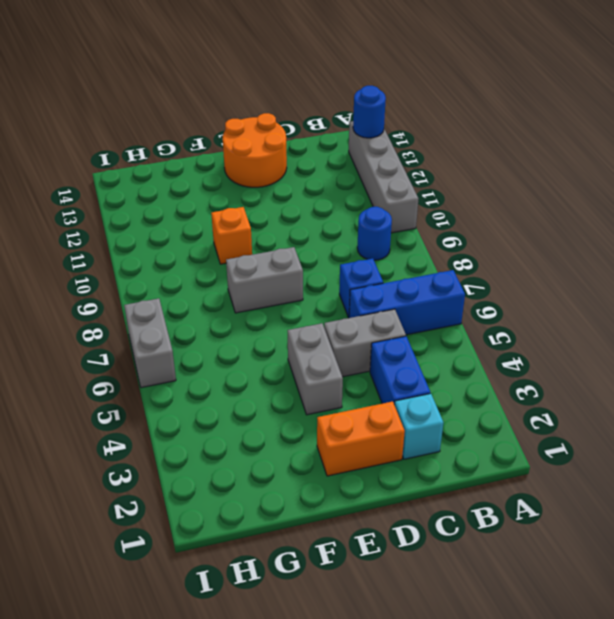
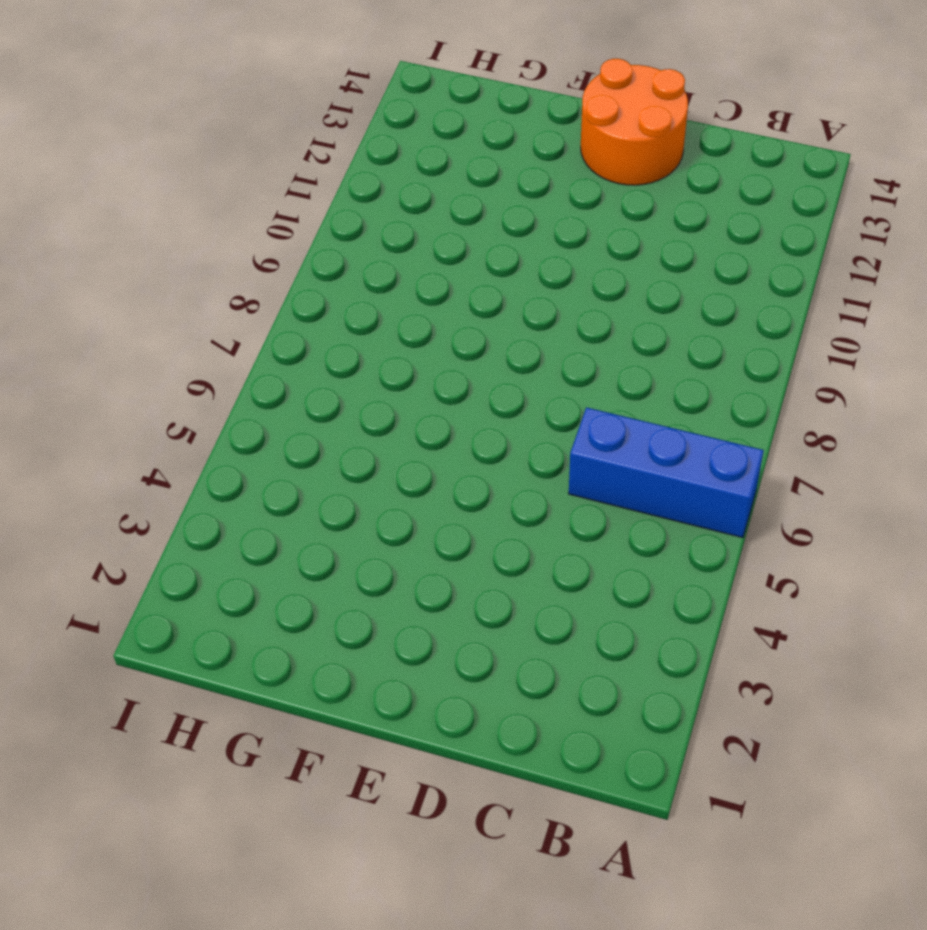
none -> grey brick A10:A13 level 1
none -> blue round brick B9 level 1
none -> cyan brick C2 level 1

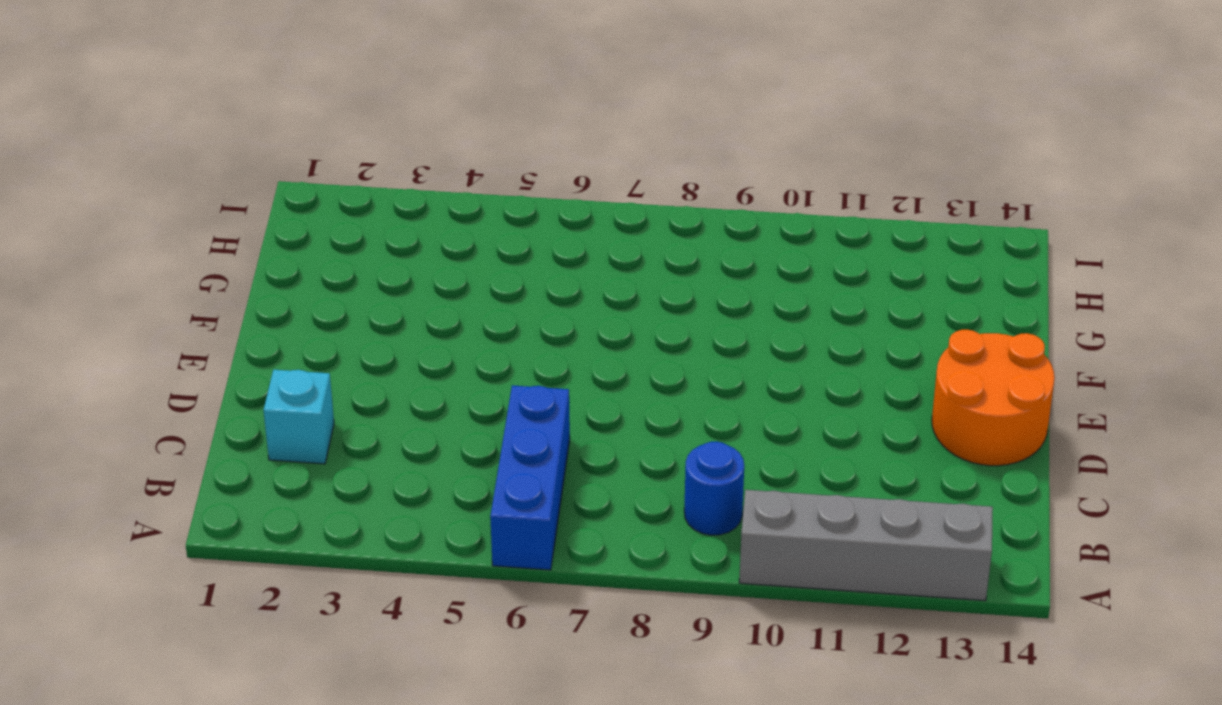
none -> blue brick C3:C4 level 1
none -> grey brick C5:D5 level 1
none -> blue brick C7 level 1

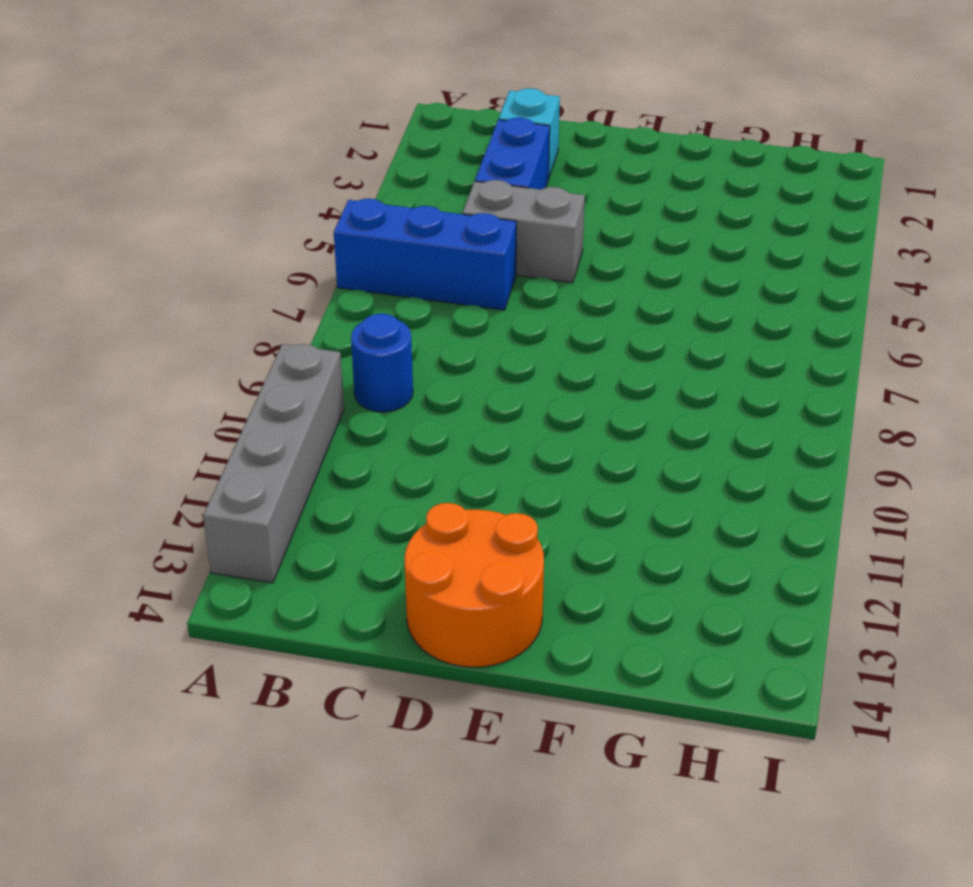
none -> blue brick C7 level 1
none -> orange brick D2:E2 level 1
none -> grey brick E4:E5 level 1

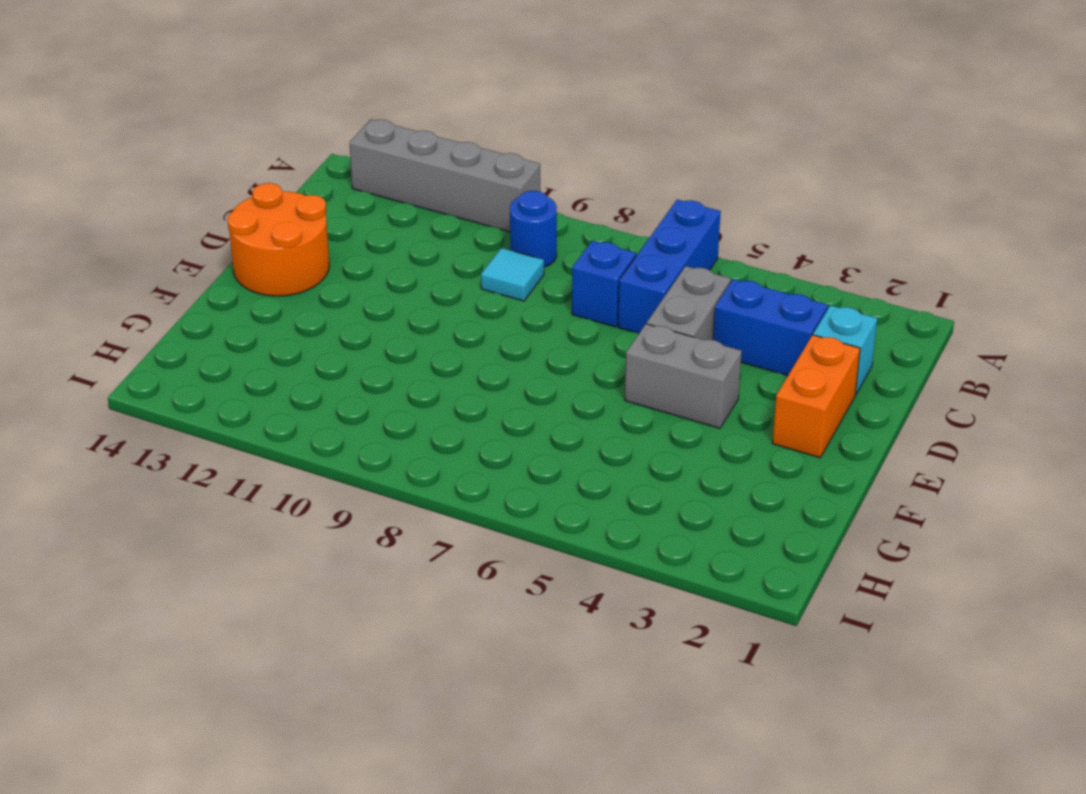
cyan tile C9 level 1 -> none
none -> grey brick E8:F8 level 1
none -> orange brick F10 level 1
none -> grey brick I6:I7 level 1

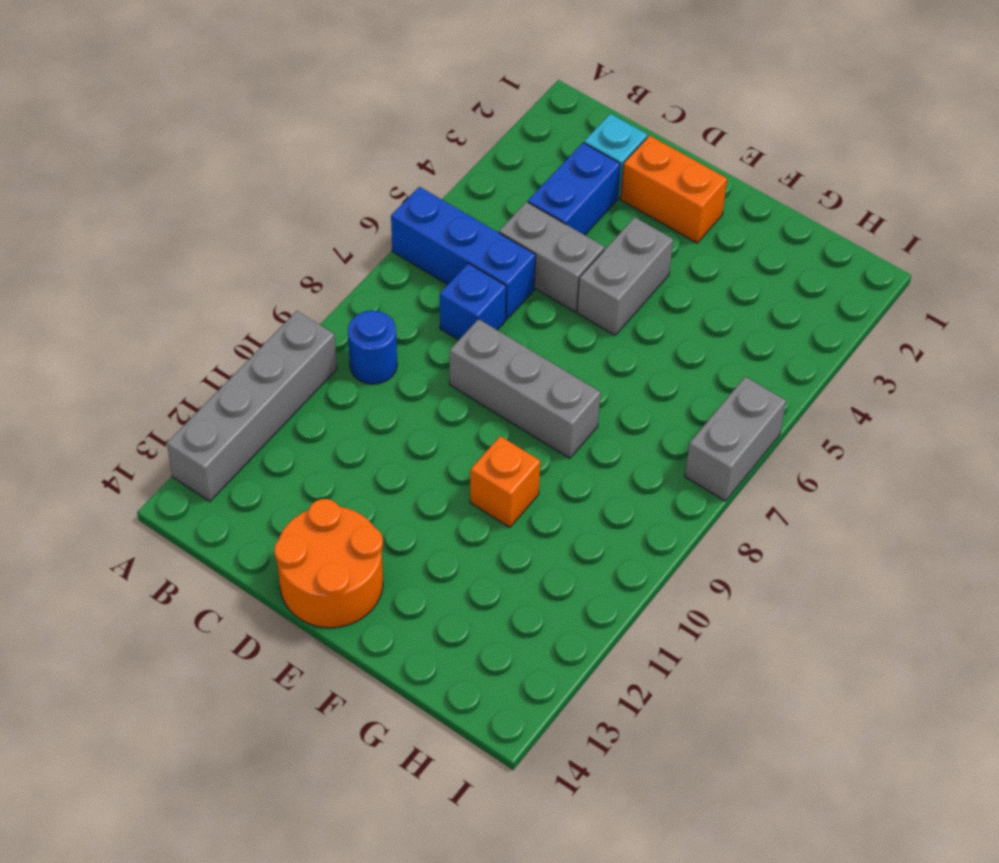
grey brick D8:F8 level 1 -> grey brick E8:F8 level 1
none -> blue round brick A13 level 2

